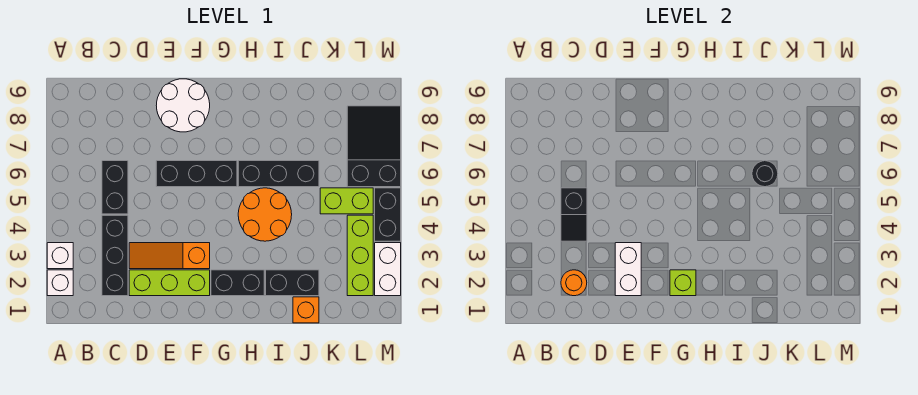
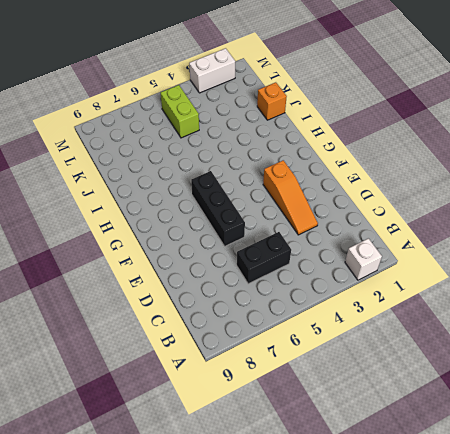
none -> white brick A3 level 1
none -> black brick C2:C4 level 1
none -> lime brick D2:F2 level 1

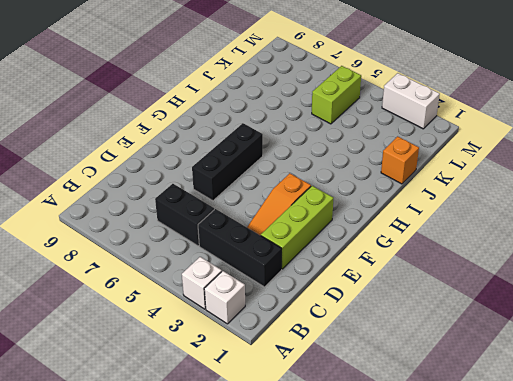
none -> white round brick E8:F9 level 1
none -> black brick G2:H2 level 1
none -> orange round brick H4:I5 level 1

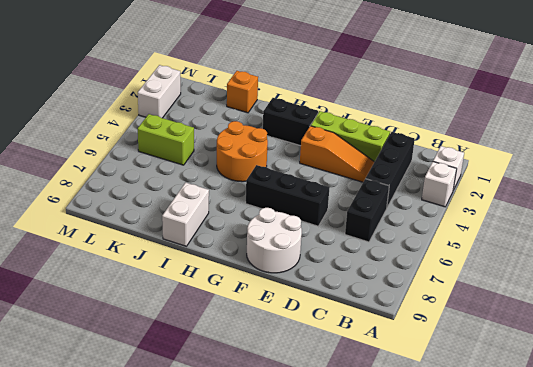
white brick I8:I9 level 1 -> white brick E2:E3 level 2
none -> black brick H6:J6 level 1
none -> black brick I2:J2 level 1
none -> lime brick L2:L4 level 1

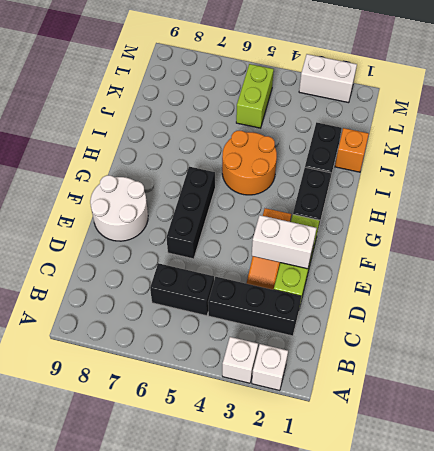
none -> black brick H6:J6 level 1
none -> lime brick L2:L4 level 1
none -> black slope L6:M8 level 1 top 6

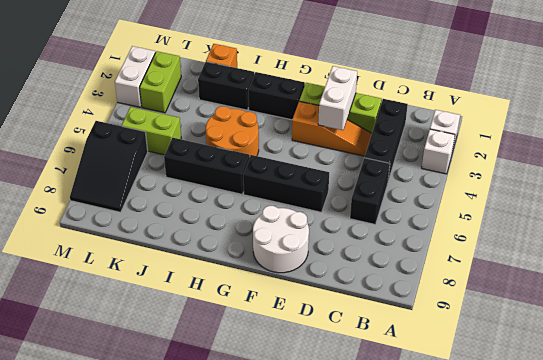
lime brick L2:L3 level 1 -> lime brick L2:L4 level 1
none -> black brick M4:M5 level 1
none -> orange round brick C2 level 2
none -> black slope C4:C5 level 2 top 5

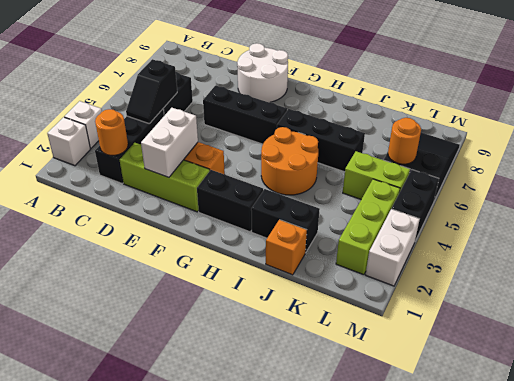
orange round brick L6 level 2 -> none
none -> lime brick G2 level 2
none -> black round brick J6 level 2

